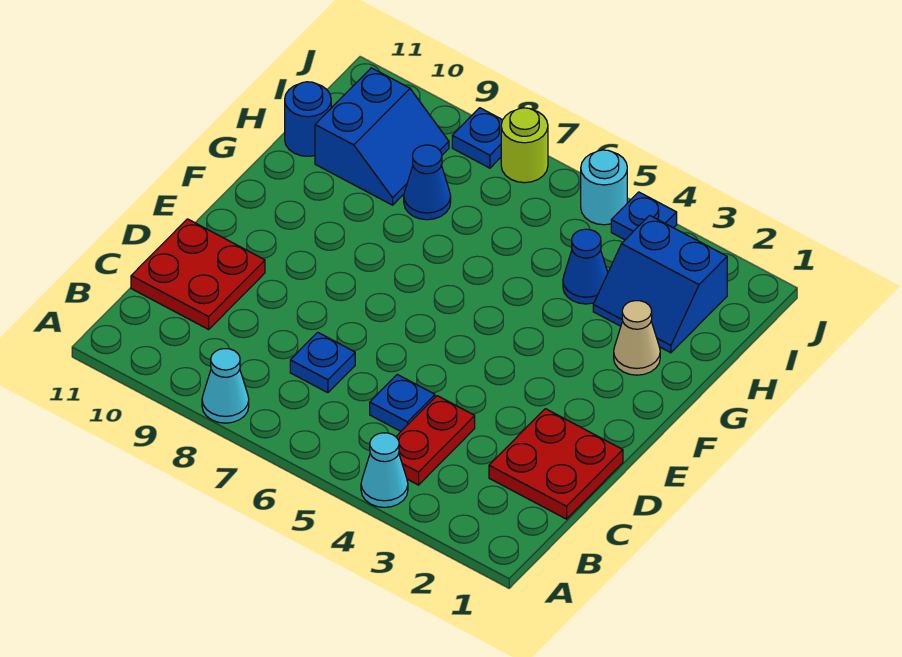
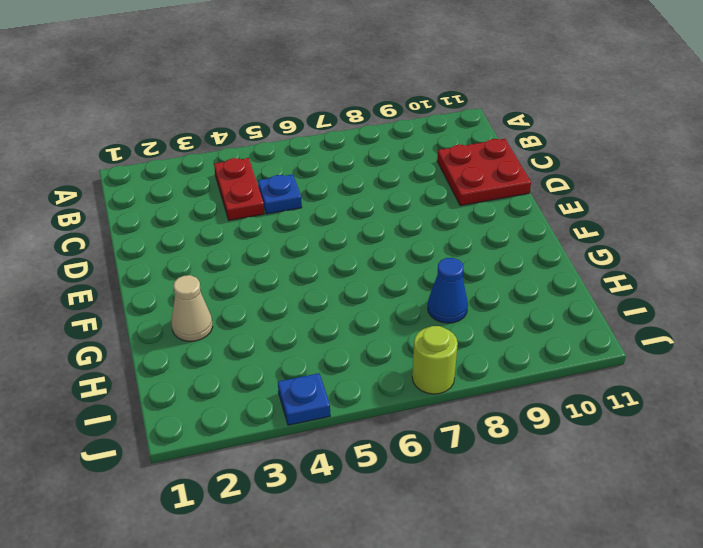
none -> cyan cone A4 level 1
none -> cyan cone A8 level 1
none -> red plate C1:D2 level 1

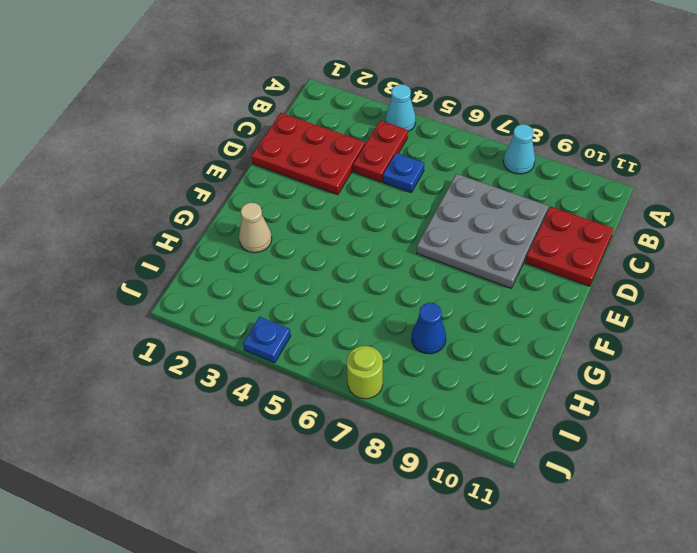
red plate C1:D3 level 1 -> red plate C1:D2 level 1
grey plate C7:E9 level 1 -> blue plate C7 level 1
none -> blue slope H2:I3 level 1 top I
none -> blue cone H4 level 1
none -> blue slope H9:I10 level 1 top 10

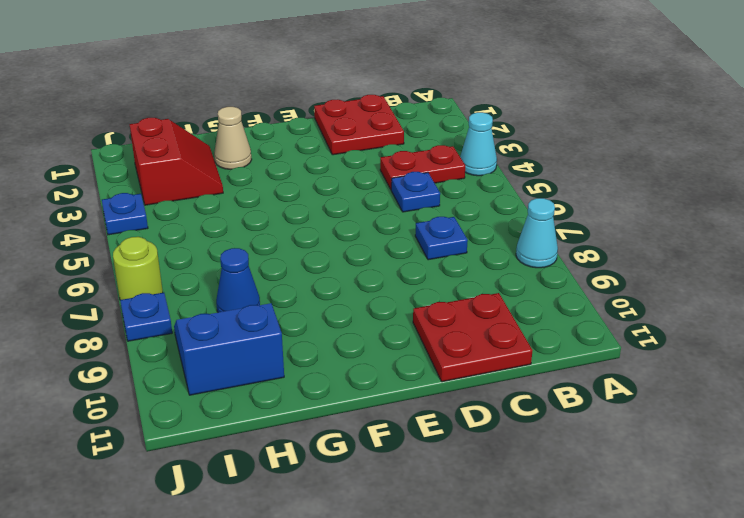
red slope H2:I3 level 1 top I -> blue slope H2:I3 level 1 top I
none -> blue cone H4 level 1
none -> blue round brick H11 level 1
none -> cyan round brick J5 level 1

